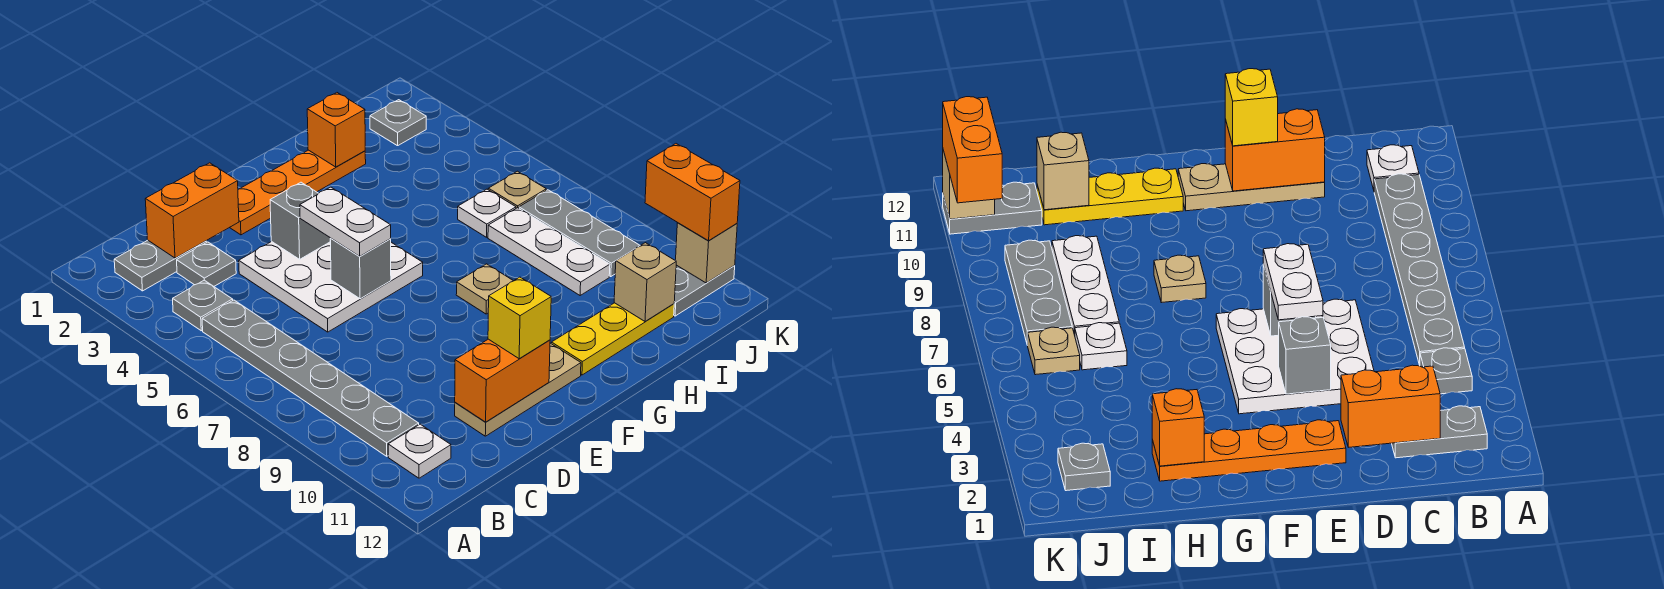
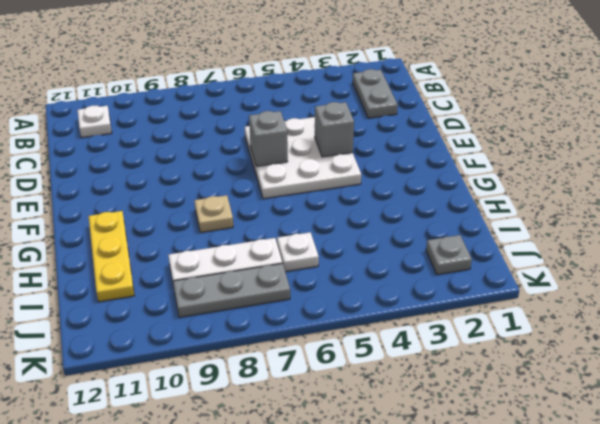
none -> grey plate B4 level 1
none -> grey plate B5:B10 level 1
none -> grey plate C3 level 1

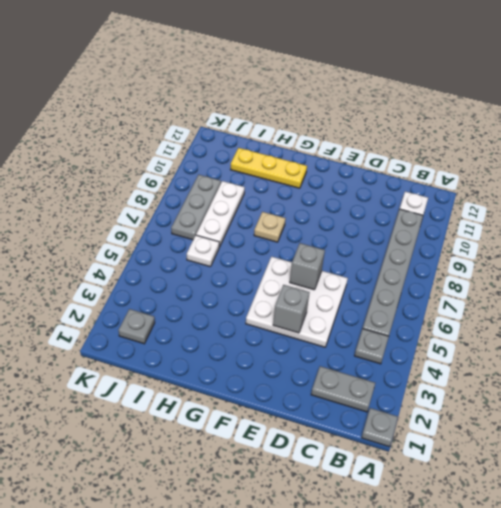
grey plate A1 level 1 -> grey plate C3 level 1
none -> tan plate D11:F11 level 1
none -> orange plate E2:H2 level 1
none -> tan plate J6 level 1

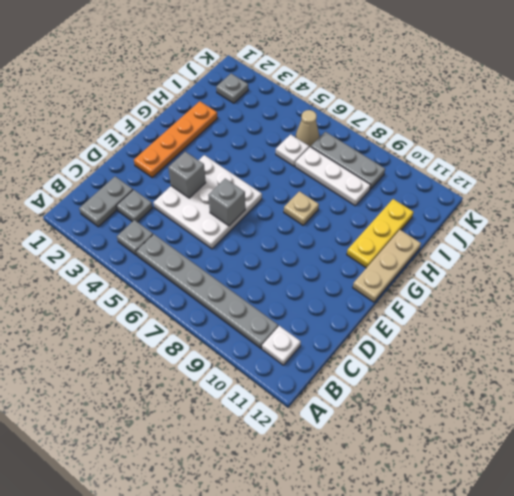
tan plate F12:H12 level 1 -> tan plate D11:F11 level 1
tan cone J6 level 1 -> tan plate J6 level 1
none -> grey plate J11:K11 level 1
none -> orange brick C2:D2 level 2
none -> orange brick D11:E11 level 2

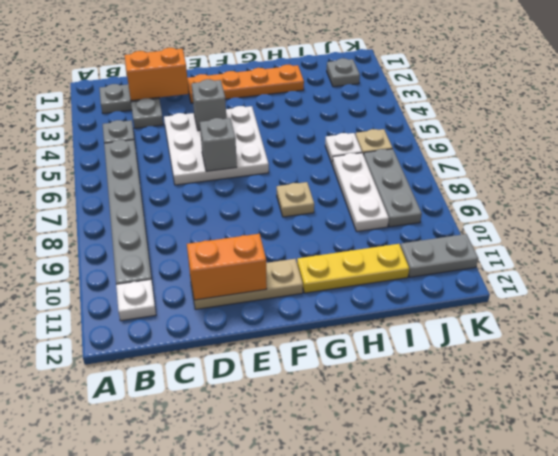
none -> orange brick H2 level 2
none -> tan brick I11 level 2
none -> tan brick K11 level 2

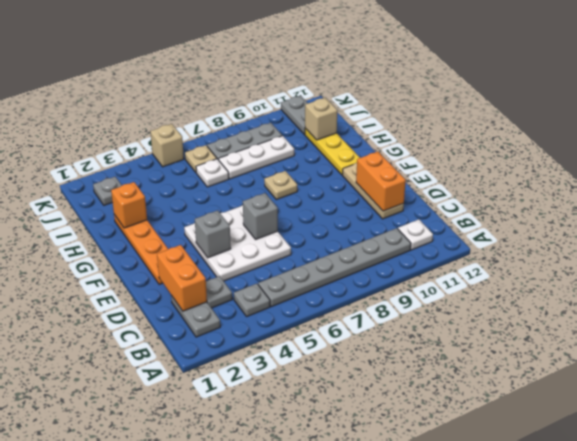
tan brick K5 level 1 -> tan brick K11 level 2
none -> white plate E5:E6 level 3
none -> yellow brick E11 level 3
none -> orange brick K10:K11 level 3

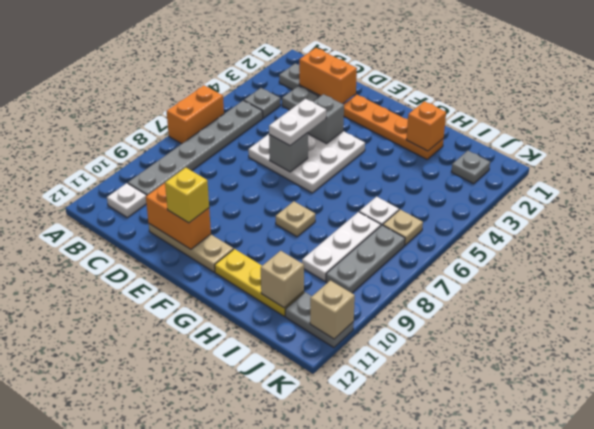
orange brick A6:A7 level 1 -> orange brick K10:K11 level 3

